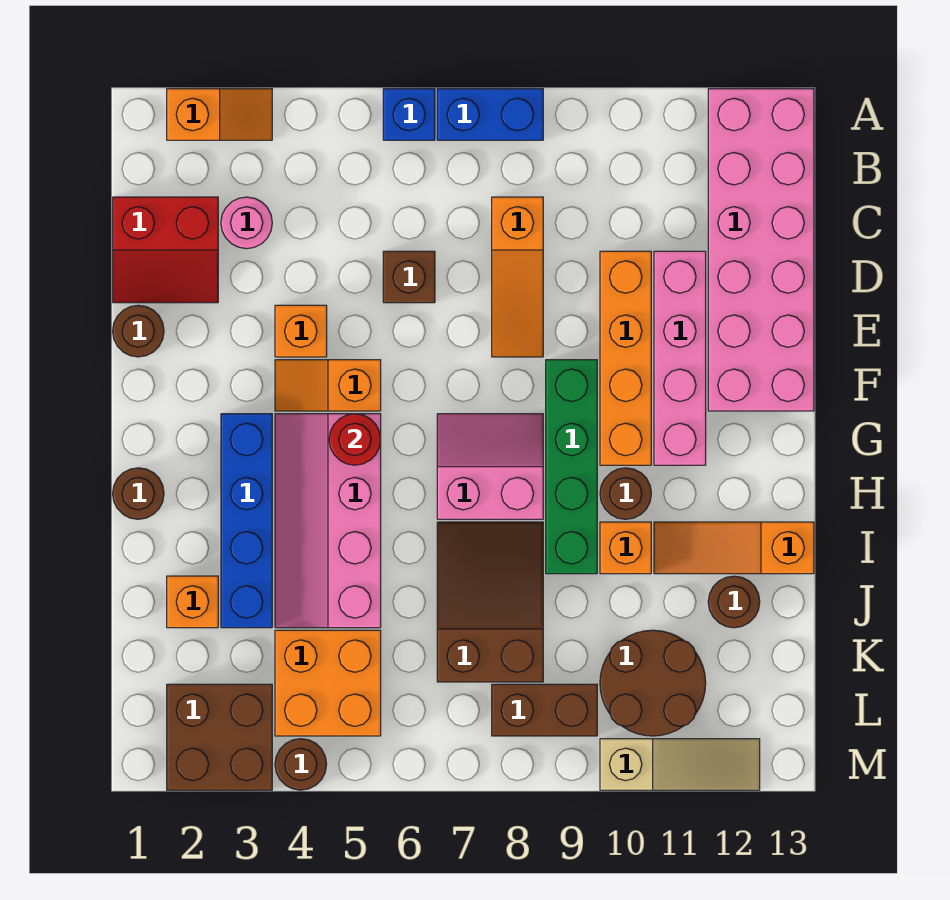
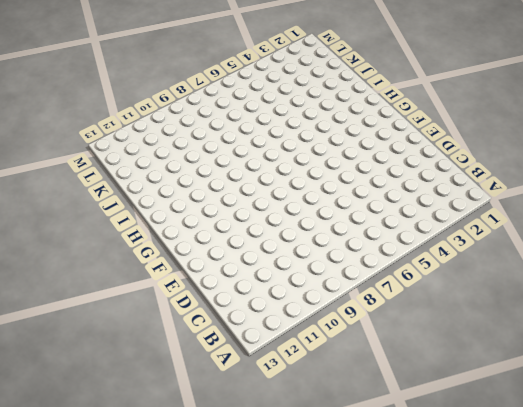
none -> orange slope A2:A3 level 1 top 2
none -> blue brick A6 level 1
none -> blue brick A7:A8 level 1
none -> pink brick A12:F13 level 1

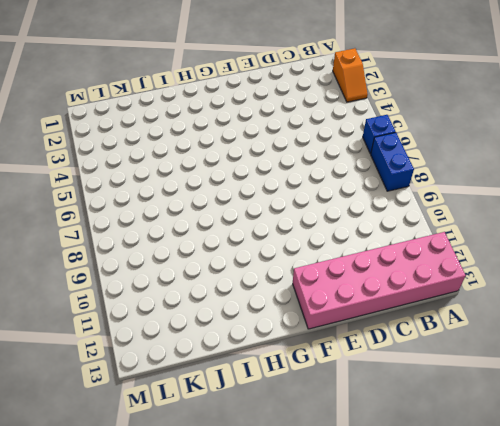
none -> red slope C1:D2 level 1 top C
none -> pink round brick C3 level 1
none -> orange slope C8:E8 level 1 top C
none -> brown brick D6 level 1

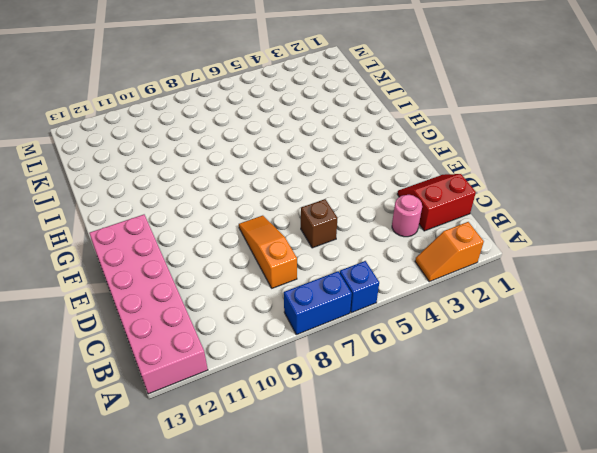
none -> orange brick D10:G10 level 1
none -> pink brick D11:G11 level 1
none -> brown round brick E1 level 1
none -> orange brick E4 level 1

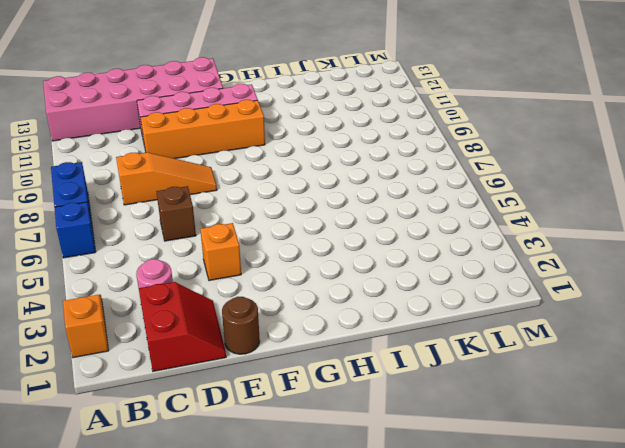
none -> orange slope F4:F5 level 1 top 5
none -> green brick F9:I9 level 1
none -> blue brick G3:J3 level 1
none -> pink slope G4:J5 level 1 top 5

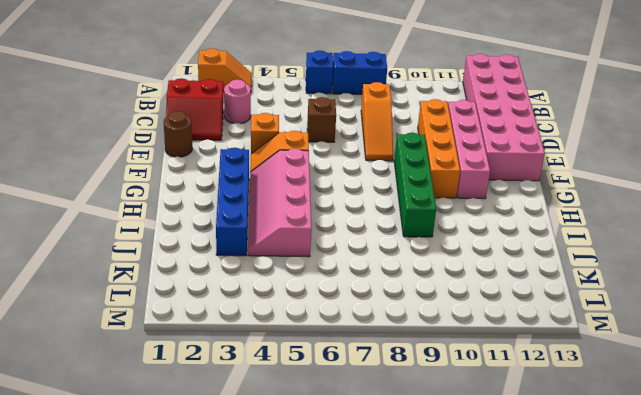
none -> pink slope G7:H8 level 1 top H
none -> brown round brick H1 level 1
none -> brown round brick H10 level 1
none -> brown slope I7:K8 level 1 top K

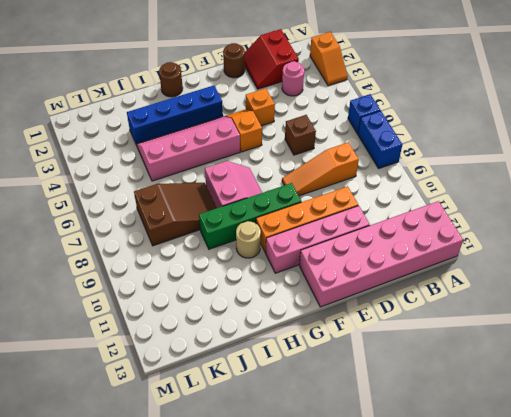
tan round brick H10 level 1 -> brown round brick H10 level 1
none -> orange brick I10 level 1
none -> orange slope I11:I13 level 1 top 13
none -> orange brick J2 level 1
none -> brown round brick J12 level 1

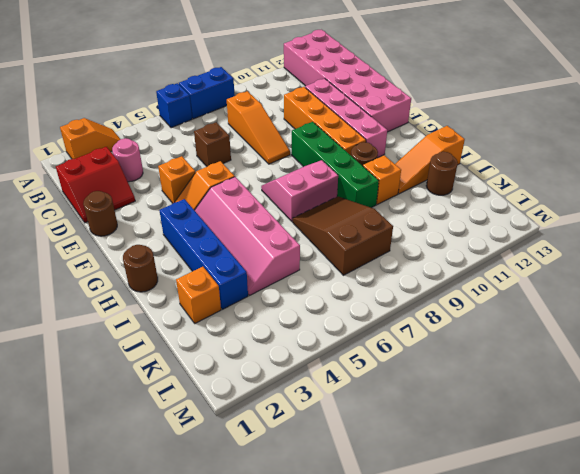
none -> orange brick K4:L5 level 1
none -> brown round brick K10:L11 level 1
none -> brown brick L2:M3 level 1
none -> brown brick L8:L9 level 1

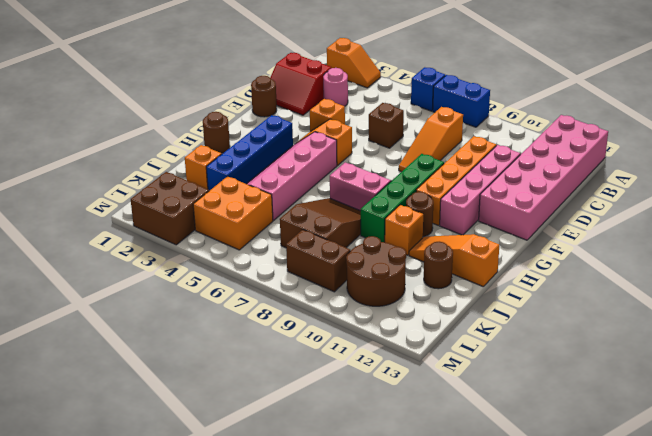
none -> brown round brick M4 level 1
none -> tan slope M10:M12 level 1 top 10
none -> red round brick G5 level 2

